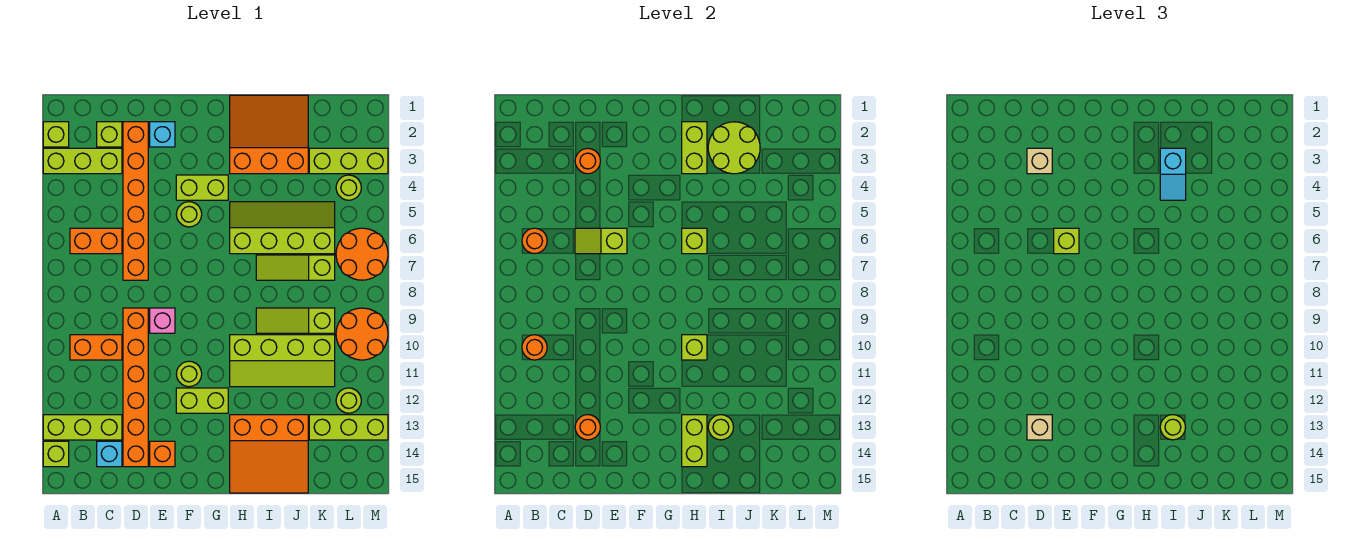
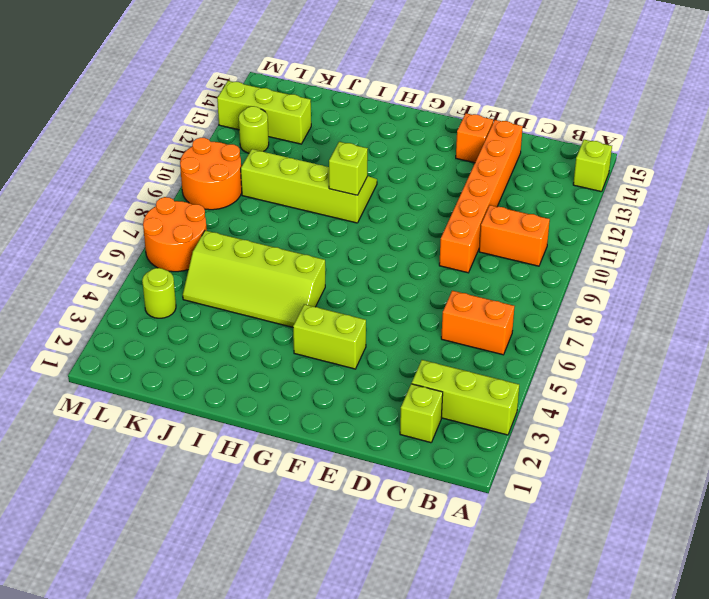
none -> lime brick A2 level 1
none -> lime brick A13:C13 level 1
none -> cyan brick C14 level 1
none -> orange brick D2:D7 level 1

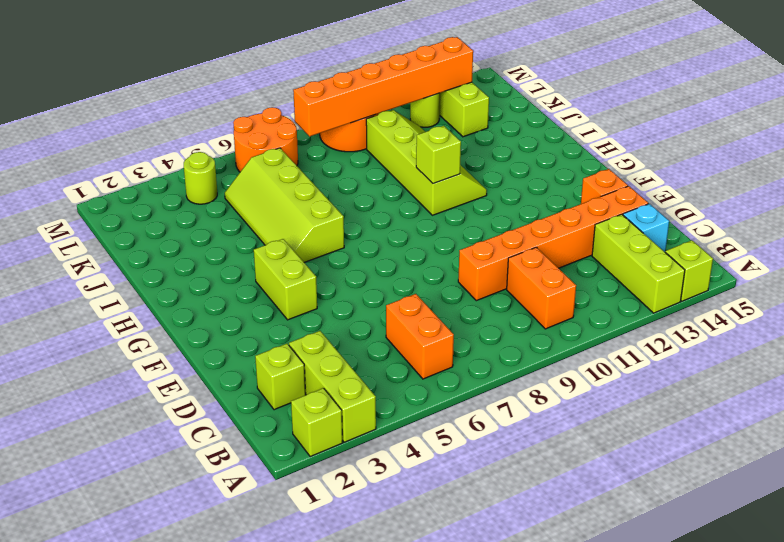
orange brick L8:L13 level 2 -> orange brick D2:D7 level 1
none -> cyan brick E2 level 1
none -> pink brick E9 level 1
none -> lime round brick F5 level 1
none -> lime round brick F11 level 1

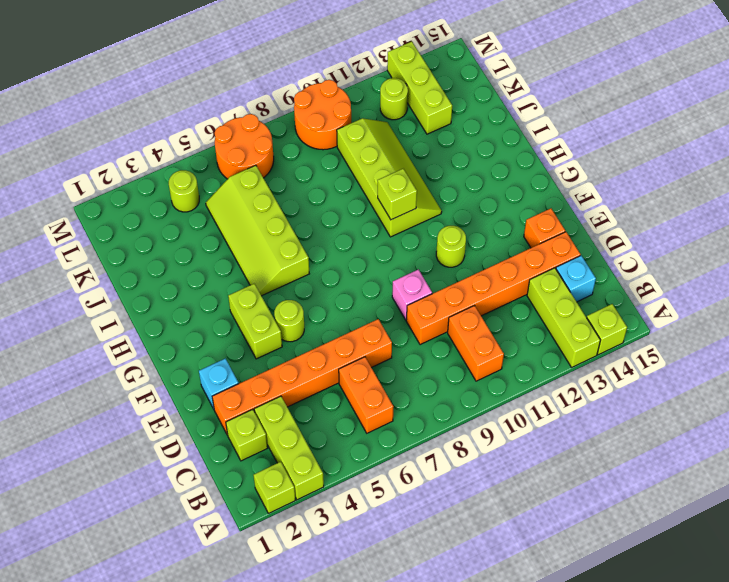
none -> lime brick F12:G12 level 1
none -> orange slope H1:J3 level 1 top 3
none -> orange slope H13:J15 level 1 top 13
none -> lime slope I7:K7 level 1 top K

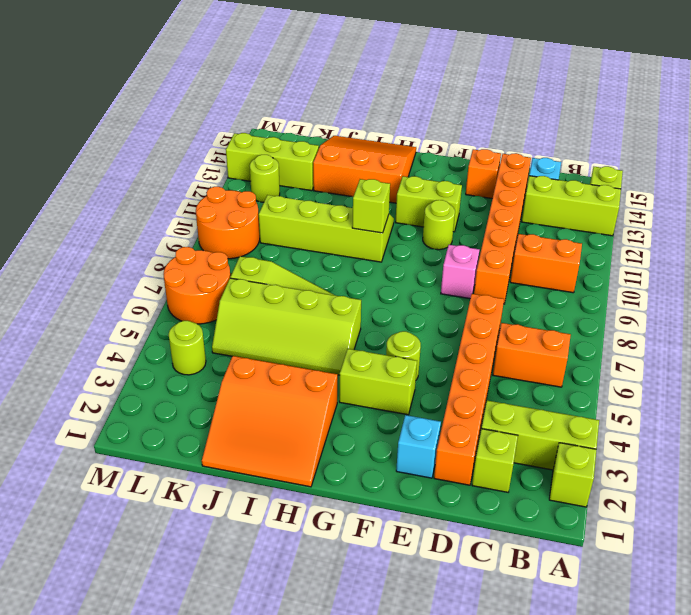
none -> lime slope I9:K9 level 1 top K
none -> lime brick K3:M3 level 1
none -> orange round brick B6 level 2
none -> orange round brick B10 level 2

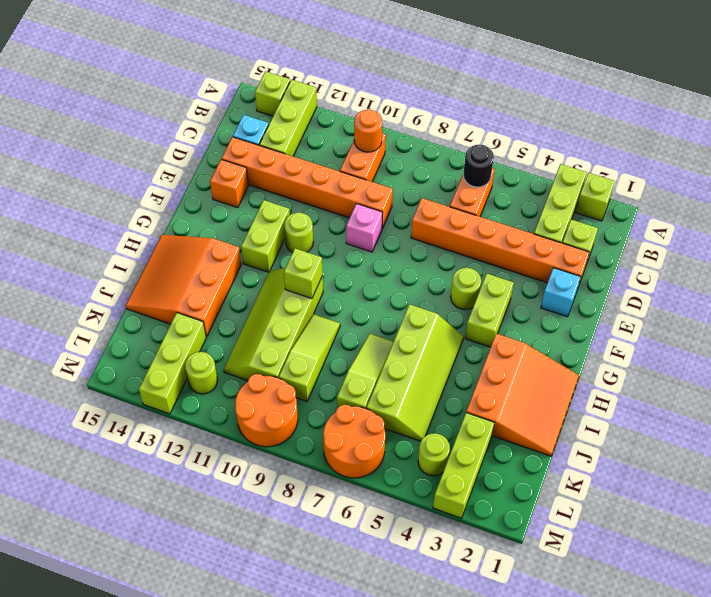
black round brick B6 level 2 -> orange round brick B6 level 2
none -> orange round brick D3 level 2
none -> lime slope D6:E6 level 2 top E
none -> orange round brick D13 level 2
none -> lime brick H2:H3 level 2

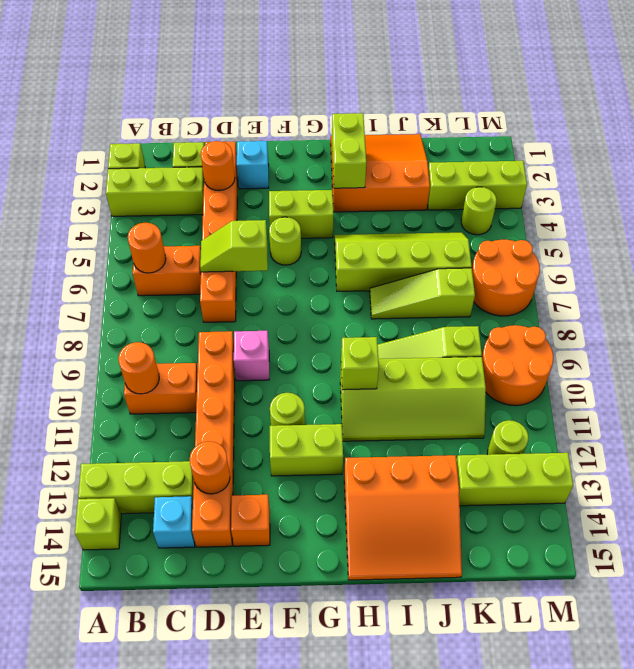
none -> lime brick H6 level 2
none -> lime brick H13:H14 level 2
none -> lime round brick I2:J3 level 2
none -> lime round brick I13 level 2

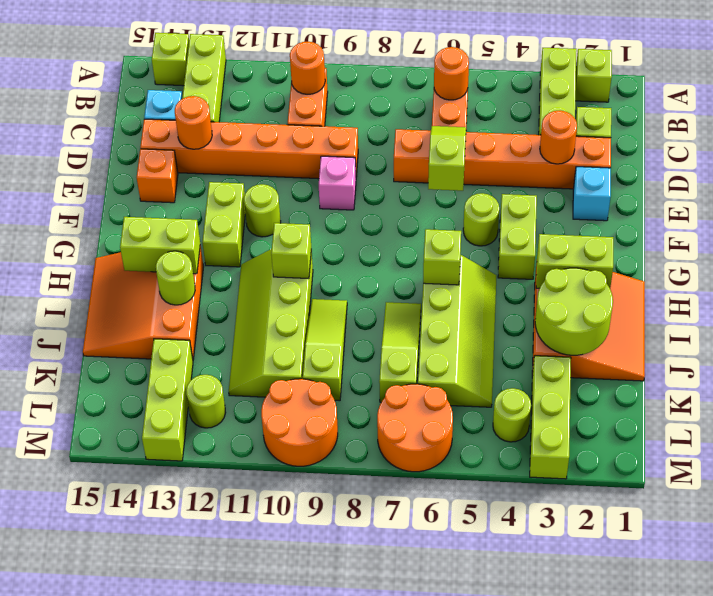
none -> tan brick D3 level 3
none -> tan brick D13 level 3
none -> lime brick E6 level 3
none -> cyan slope I3:I4 level 3 top 3

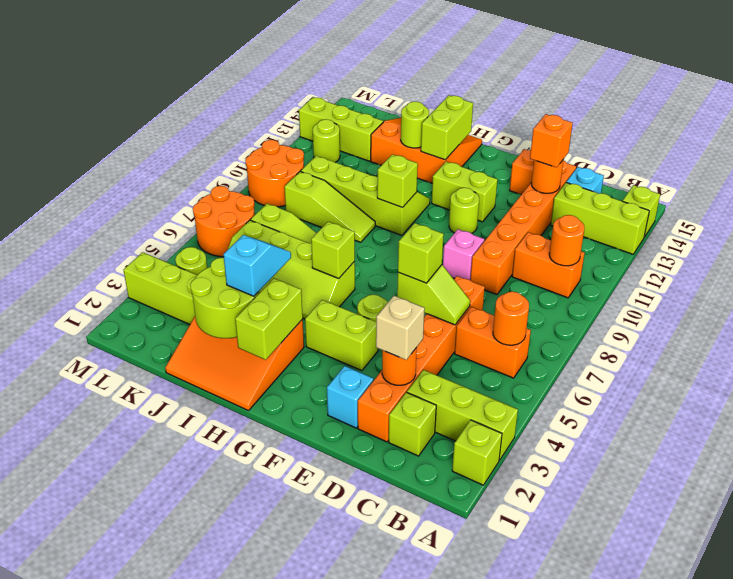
orange brick D13 level 3 -> tan brick D13 level 3
none -> lime round brick I13 level 3

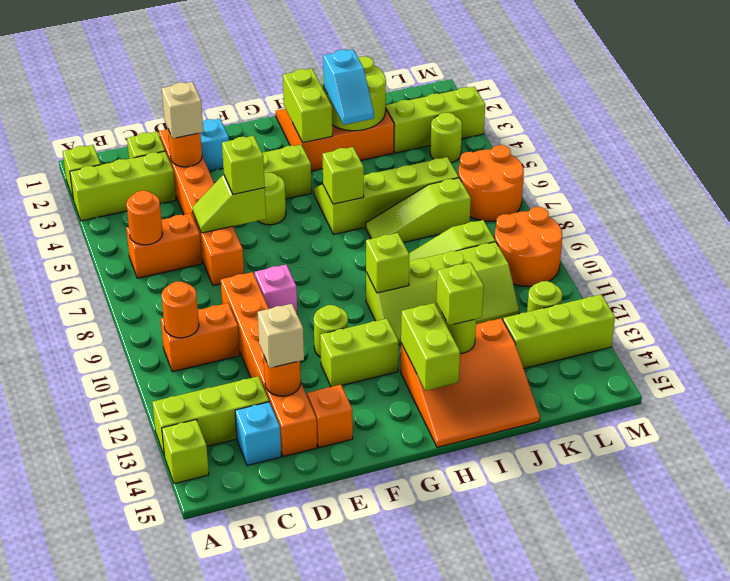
lime brick I13 level 3 -> lime round brick I13 level 3

